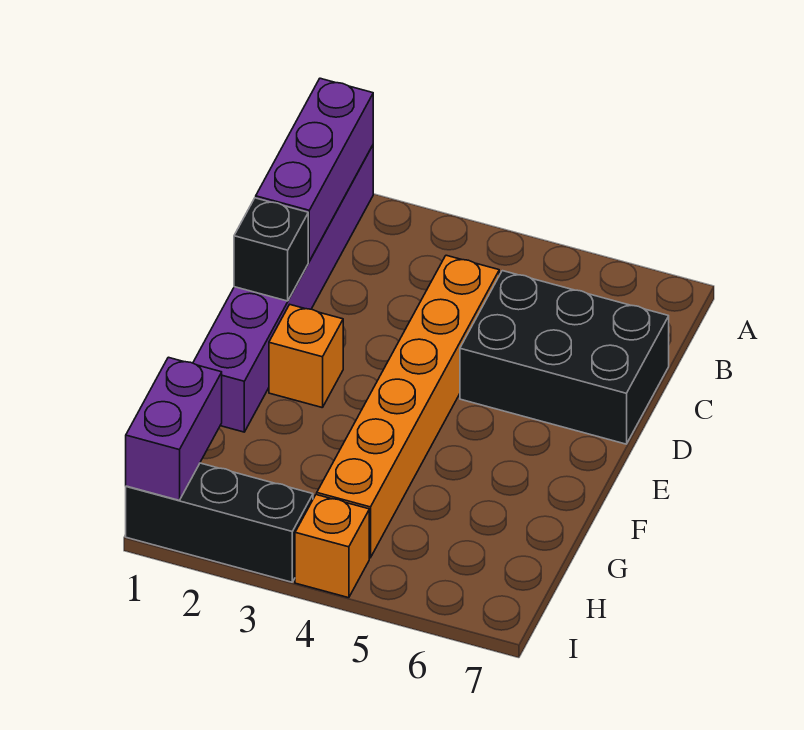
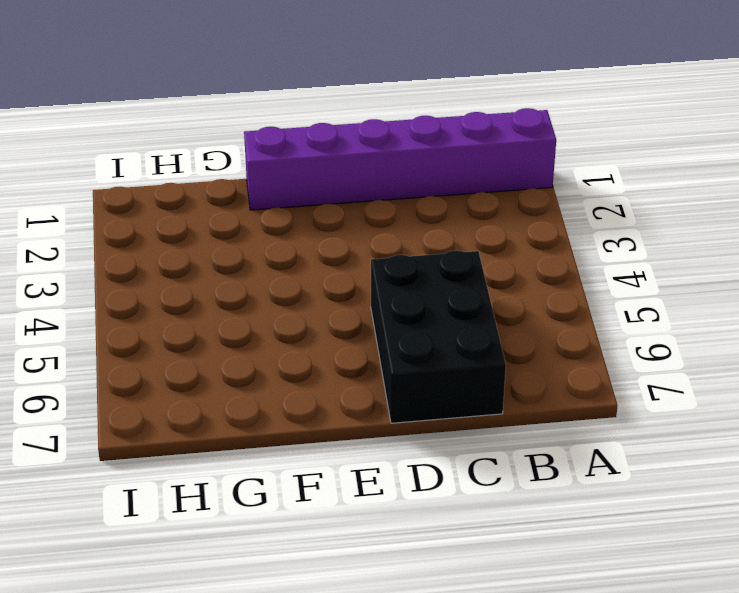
none -> orange brick C4:H4 level 1
none -> orange brick E2 level 1

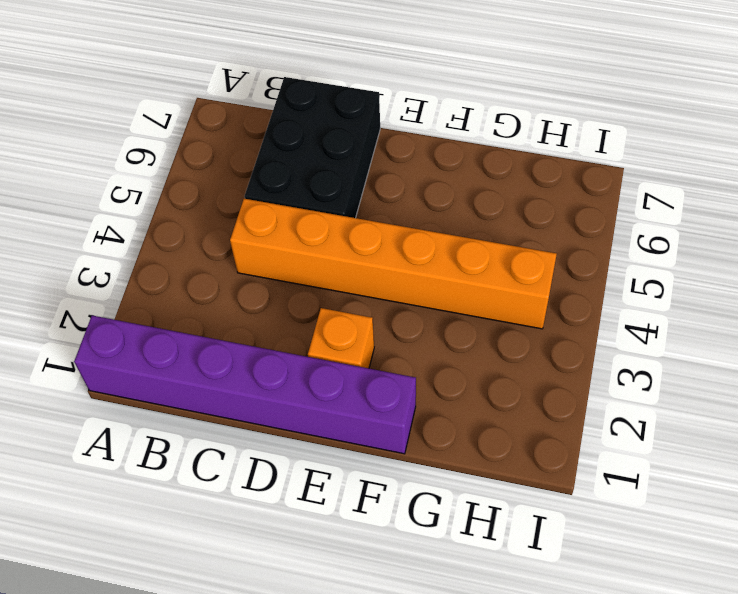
none -> black brick I1:I3 level 1
none -> orange brick I4 level 1

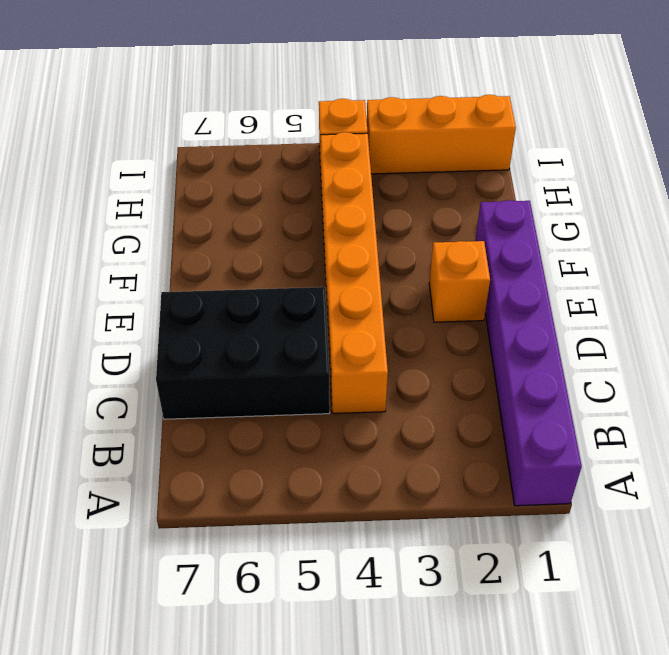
orange brick I1:I3 level 1 -> black brick I1:I3 level 1
none -> purple brick A1:C1 level 2
none -> black brick D1 level 2

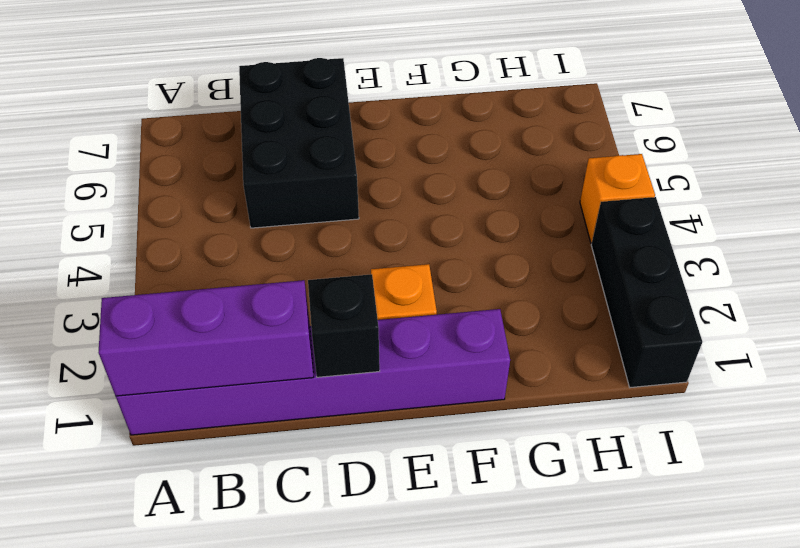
none -> orange brick C4:H4 level 1
none -> purple brick H1:I1 level 2

